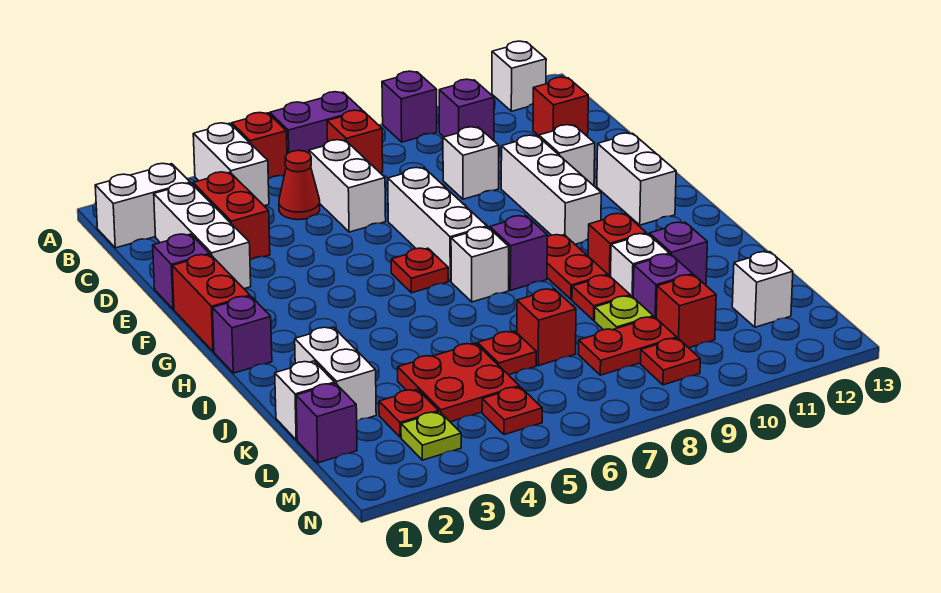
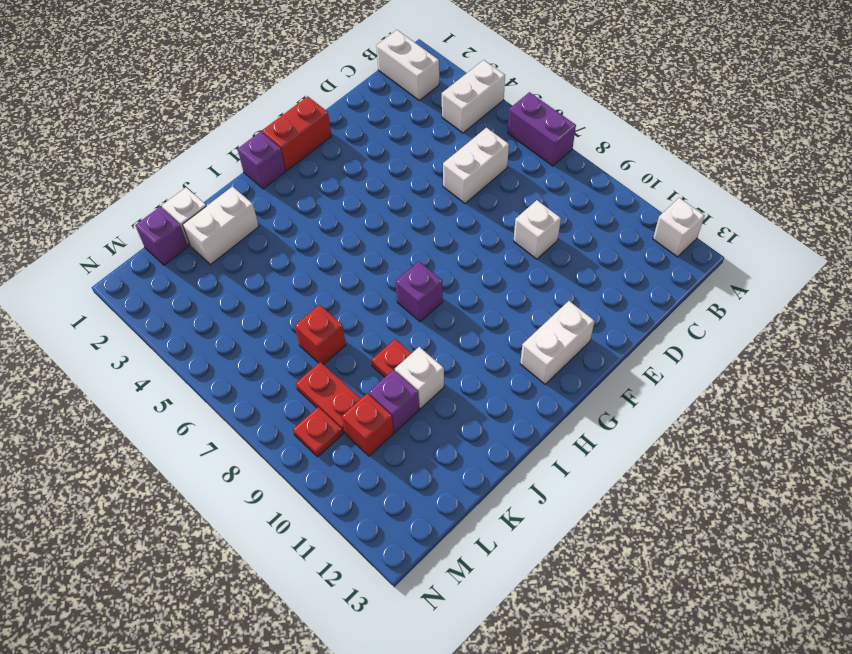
none -> red brick A5 level 1
none -> purple brick A9 level 1
none -> red brick B7 level 1
none -> purple brick B10 level 1

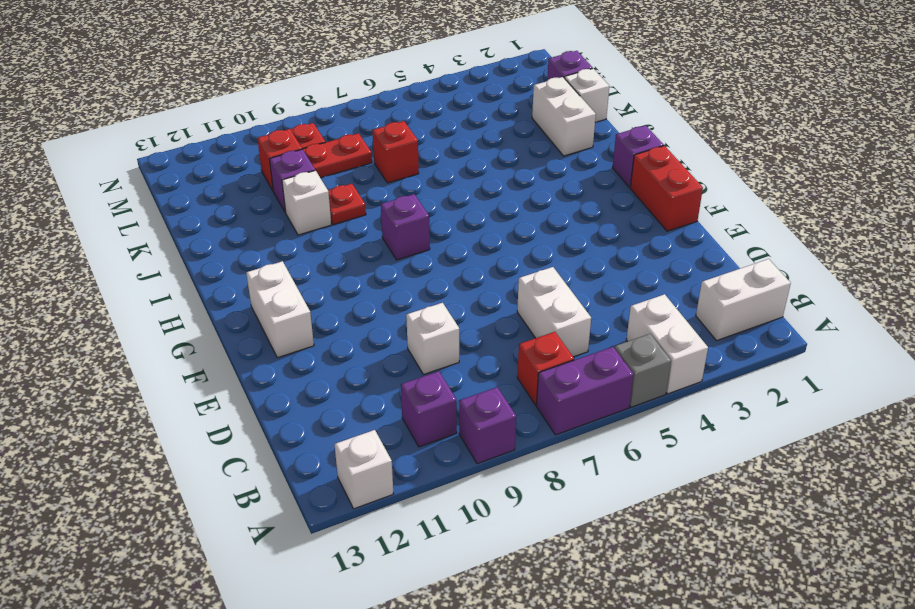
grey brick A5 level 1 -> red brick A5 level 1
none -> white brick C2:E2 level 1
none -> red brick C3:D3 level 1
none -> red cone C5 level 1
none -> red brick C12 level 1

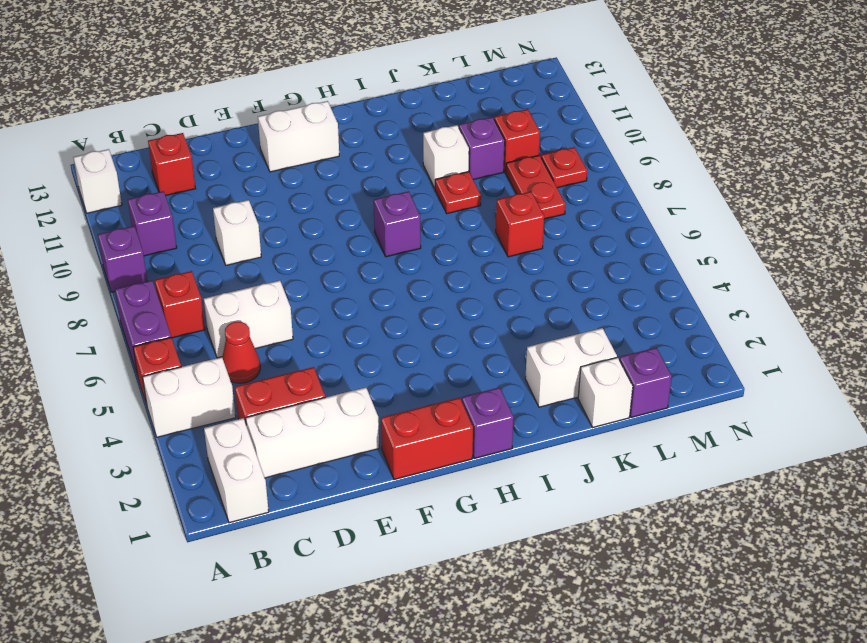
none -> purple brick E1 level 1
none -> white brick E7:G7 level 1
none -> white brick E10:G10 level 1
none -> white brick E11 level 1

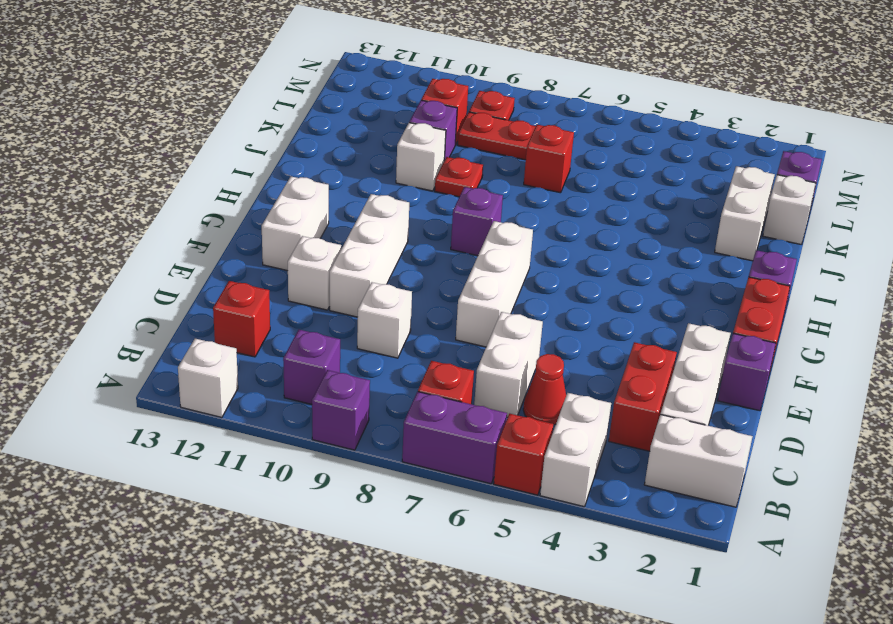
none -> red plate G6 level 1
none -> white brick H7 level 1
none -> red plate H9:I9 level 1
none -> red brick I10 level 1

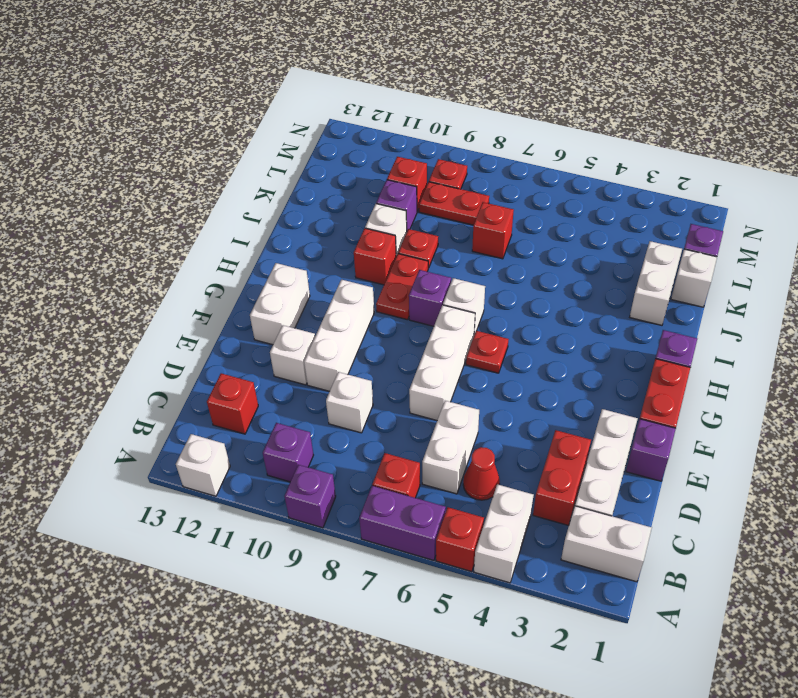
none -> purple brick J11 level 1
none -> red plate K4:L5 level 1
none -> red plate K6 level 1
none -> lime plate K9 level 1

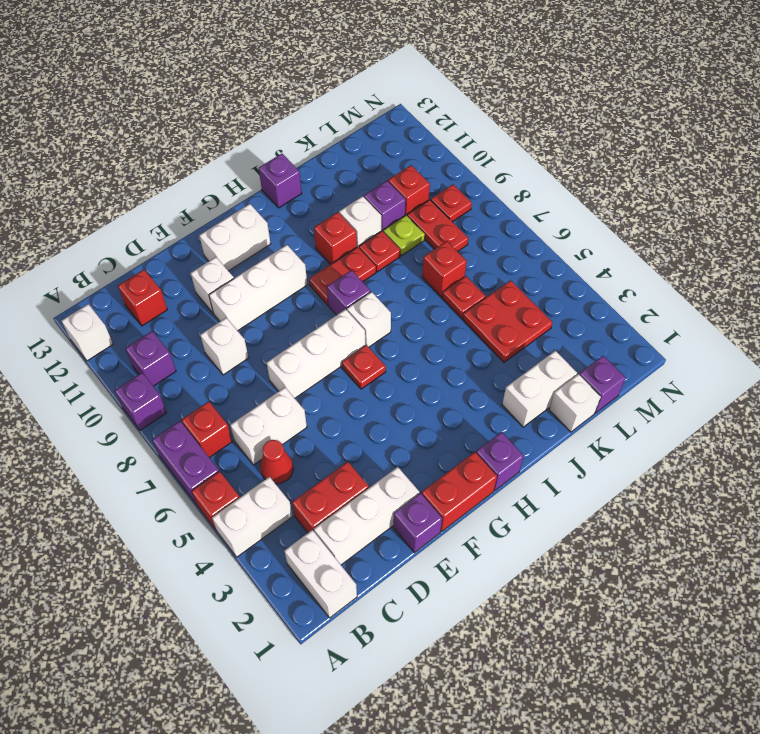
purple brick I13 level 1 -> purple brick J11 level 1
none -> red plate L3 level 1
none -> white brick L12 level 1
none -> lime plate M3 level 1
none -> red plate M5 level 1

